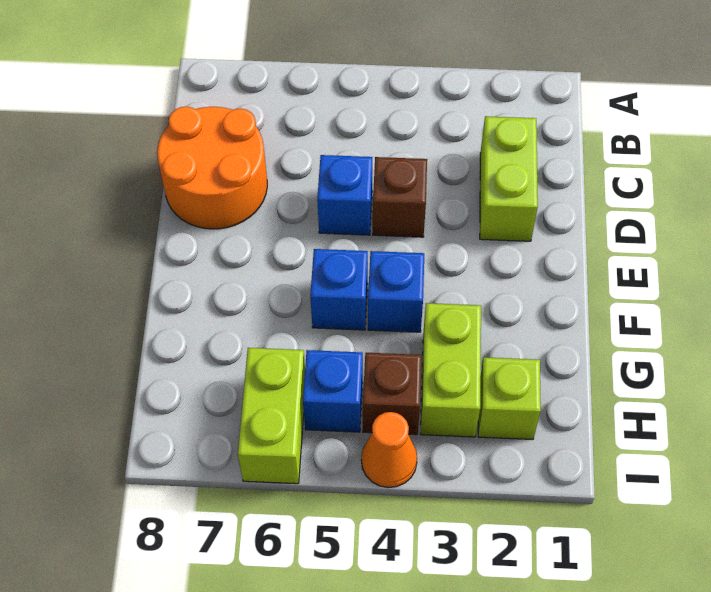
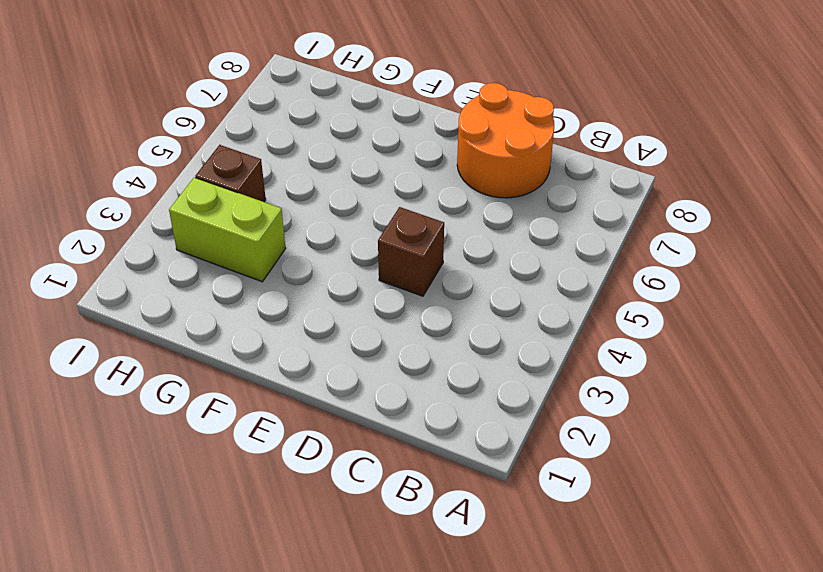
none -> lime brick C2:D2 level 1
none -> blue brick D5 level 1
none -> blue brick F4 level 1

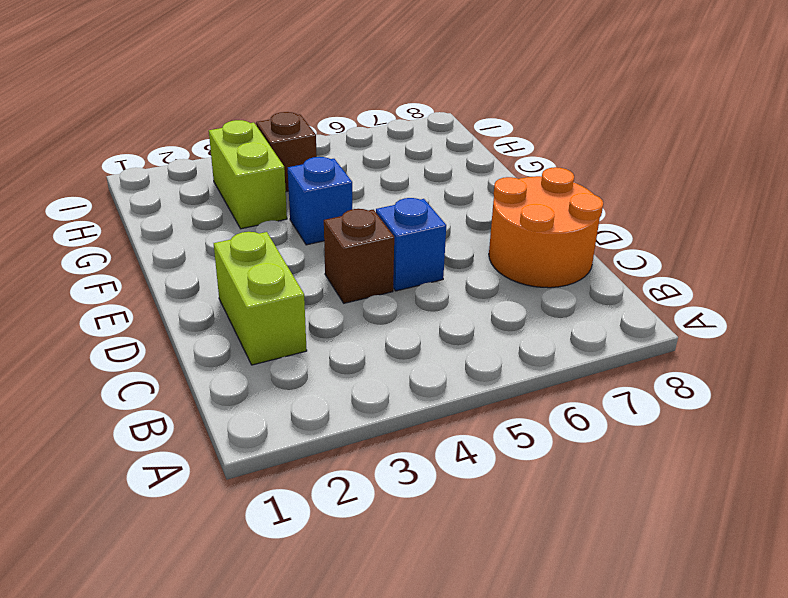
none -> blue brick F5 level 1
none -> lime brick H2 level 1
none -> blue brick H5 level 1

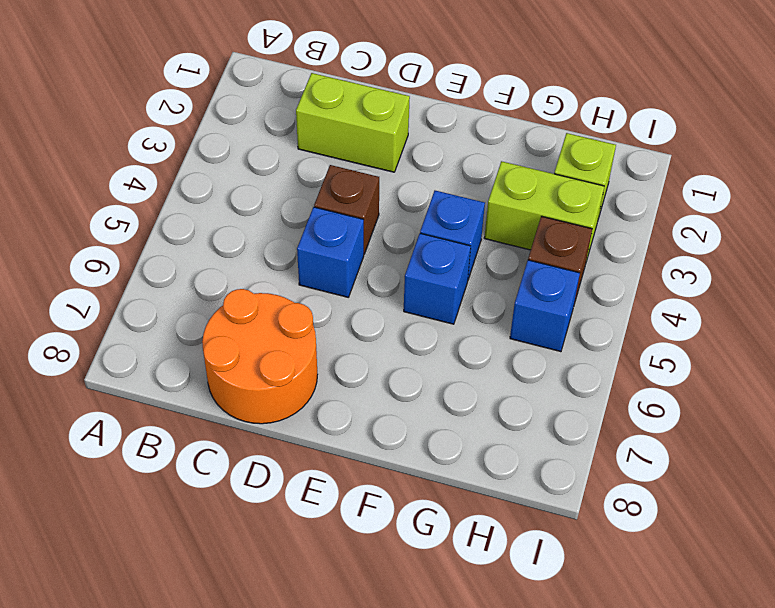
none -> lime brick H6:I6 level 1
none -> orange cone I4 level 1

